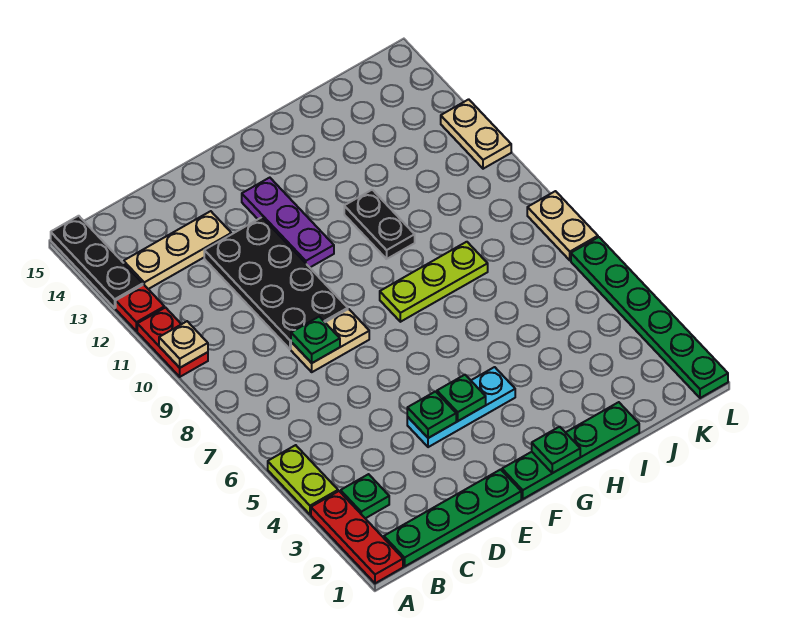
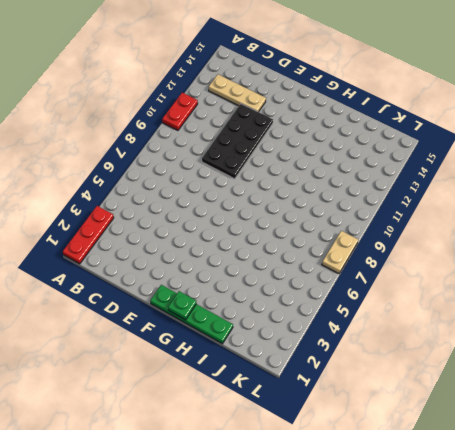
none -> lime plate A4:A5 level 1
none -> red plate A12 level 1
none -> black plate A13:A15 level 1

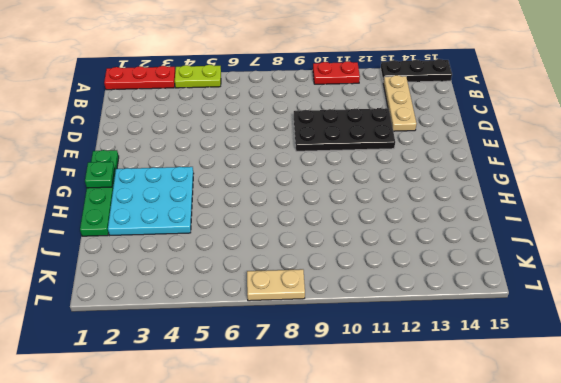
cyan plate G2:I4 level 1 -> cyan plate E4:G4 level 1
none -> red plate A12 level 1
none -> green plate B1:E1 level 1
none -> green plate B3 level 1

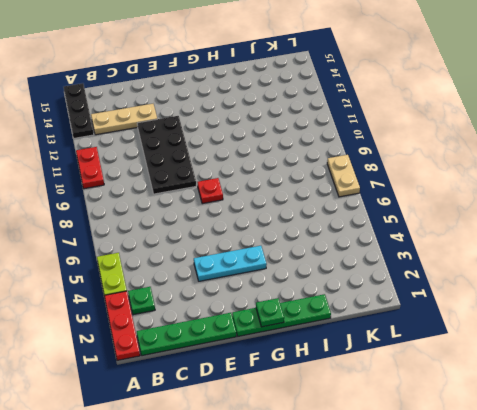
red plate F8 level 1 -> red plate A12 level 1
none -> tan plate D8:E8 level 1
none -> purple plate F11:F13 level 1
none -> lime plate G8:I8 level 1

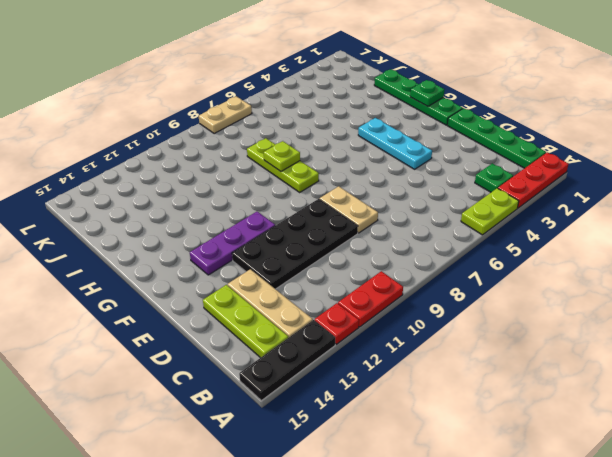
lime plate B14:D14 level 1 -> none
lime plate H8 level 2 -> none
none -> black plate H10:H11 level 1
none -> green plate L1:L6 level 1
none -> tan plate L11:L12 level 1

